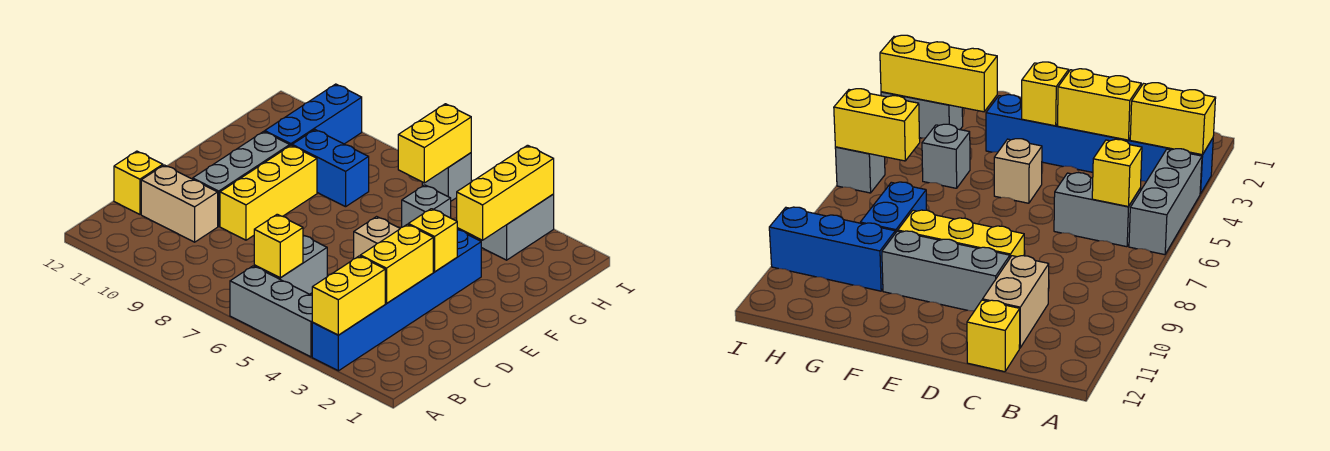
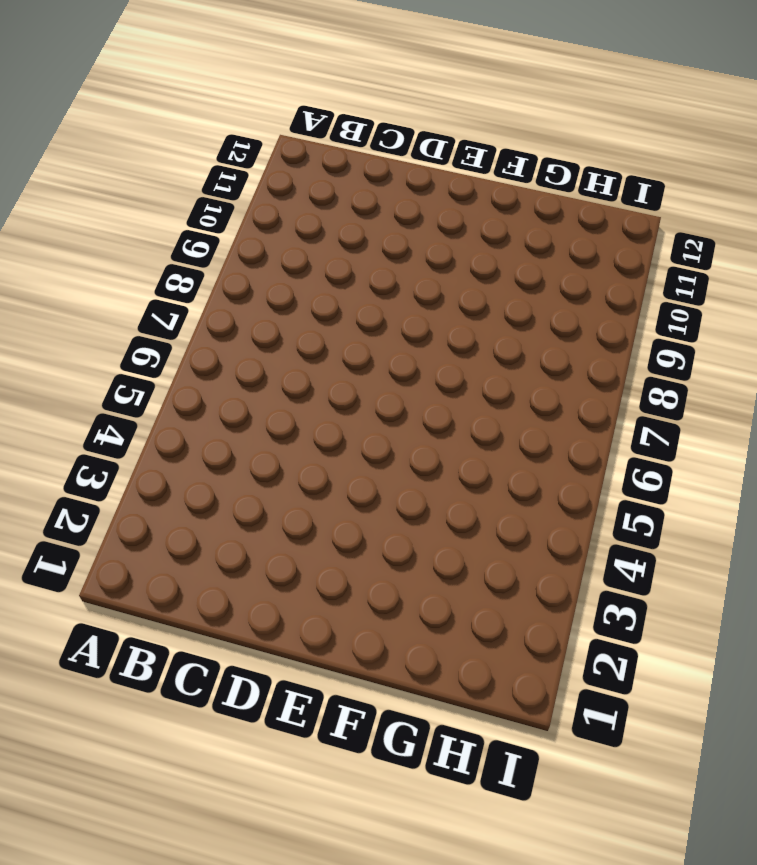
none -> blue brick A3:F3 level 1
none -> grey brick A4:A6 level 1
none -> grey brick B6:C6 level 1

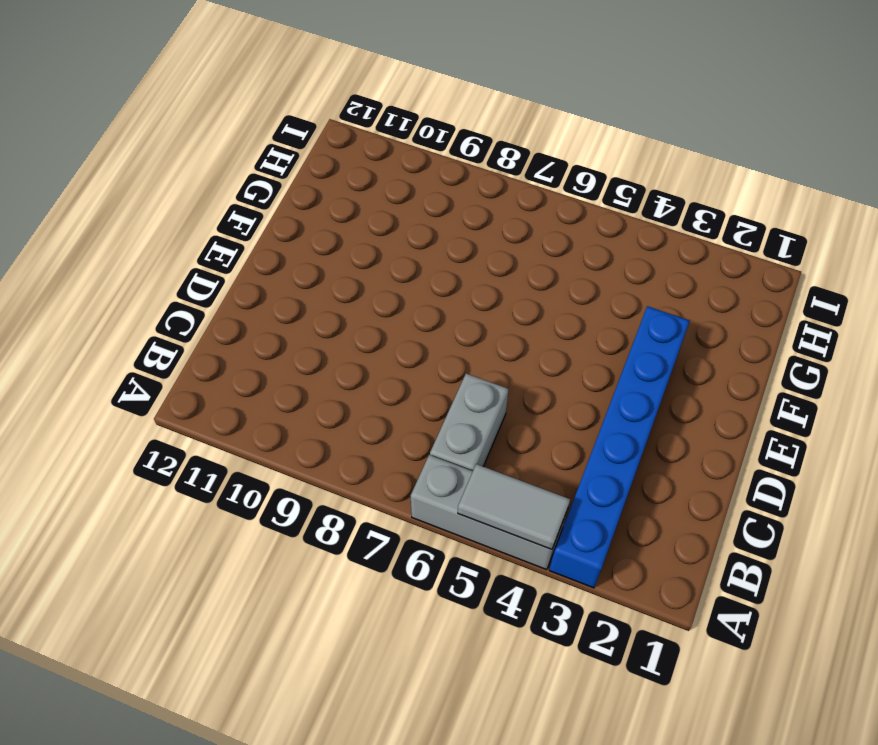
grey tile A4:A5 level 2 -> none
none -> tan brick C10:C11 level 1
none -> yellow brick C12 level 1
none -> yellow brick D9:F9 level 1

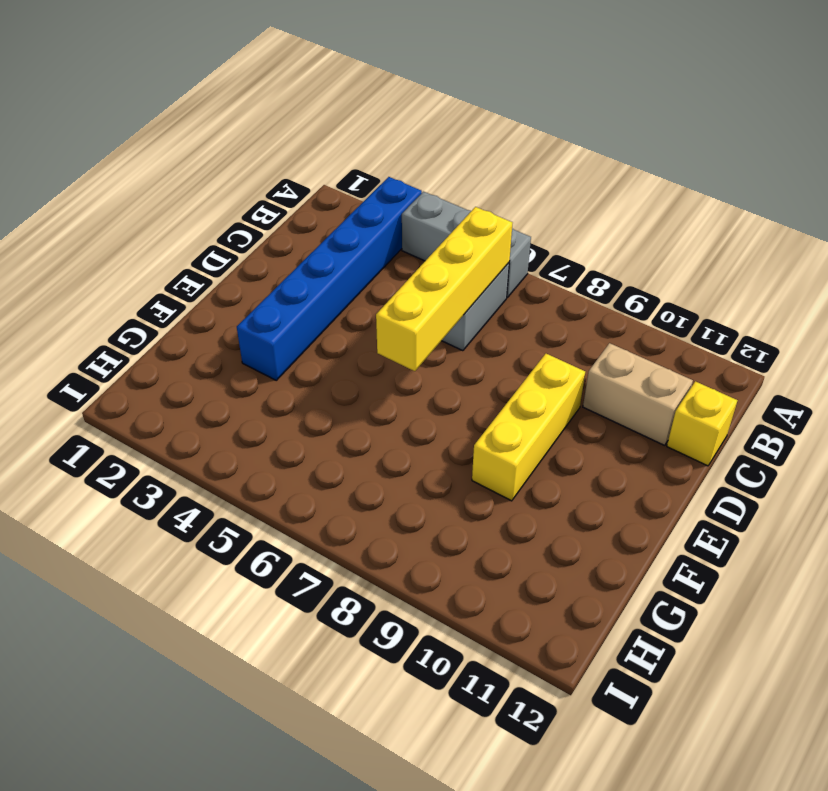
yellow brick B6:E6 level 2 -> yellow brick B6 level 2
none -> grey brick D10:F10 level 1
none -> tan brick E5 level 1
none -> grey brick G5 level 1

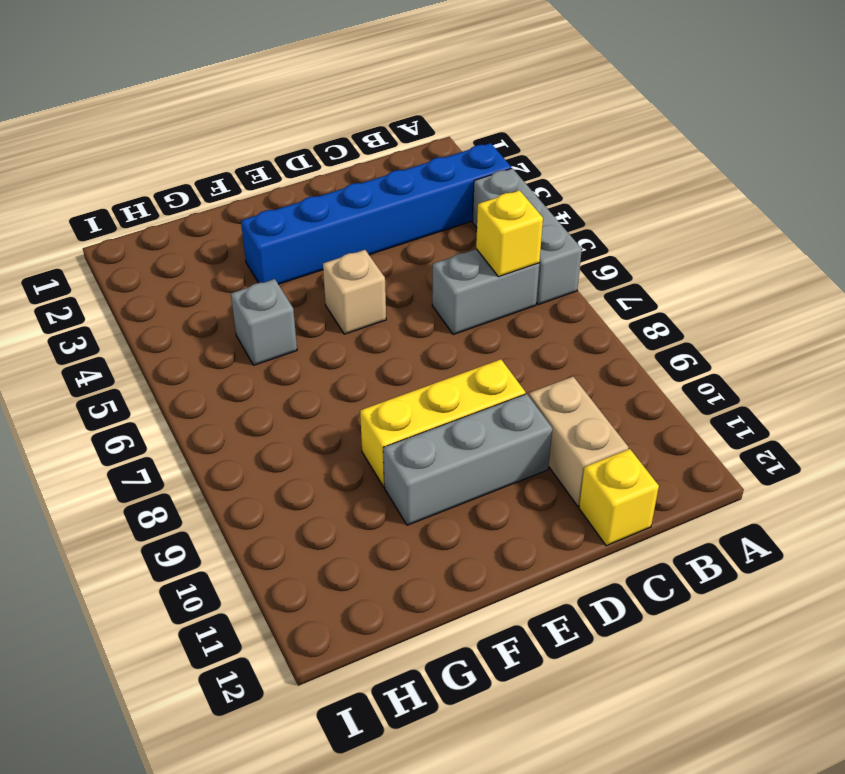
none -> blue brick G8:G9 level 1
none -> blue brick G10:I10 level 1
none -> grey brick H3:I3 level 1

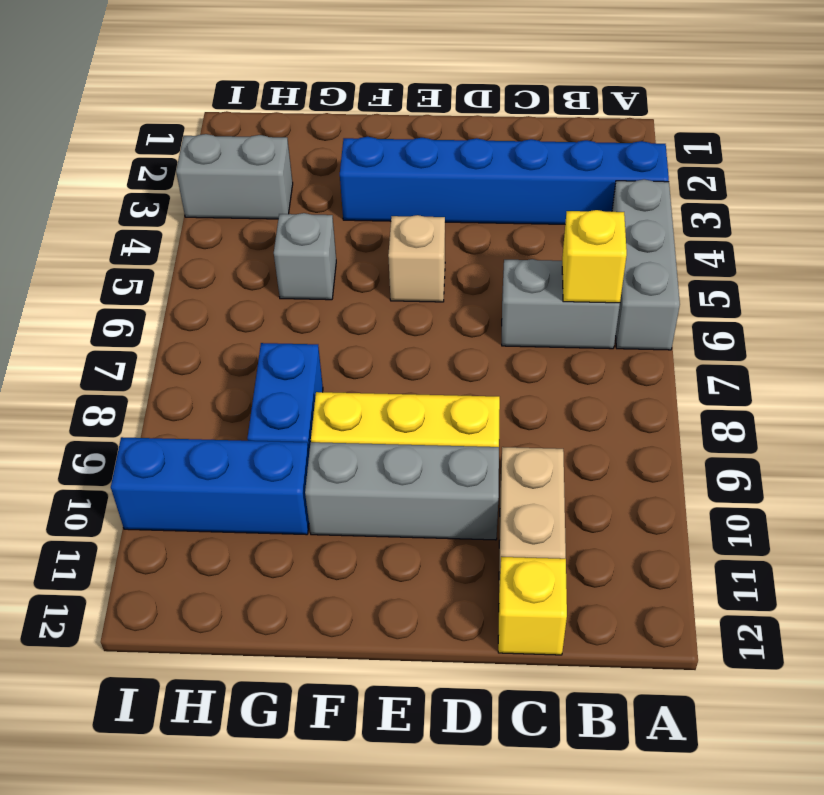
none -> grey brick I6 level 1
none -> yellow brick A3:B3 level 2
none -> yellow brick C3:D3 level 2

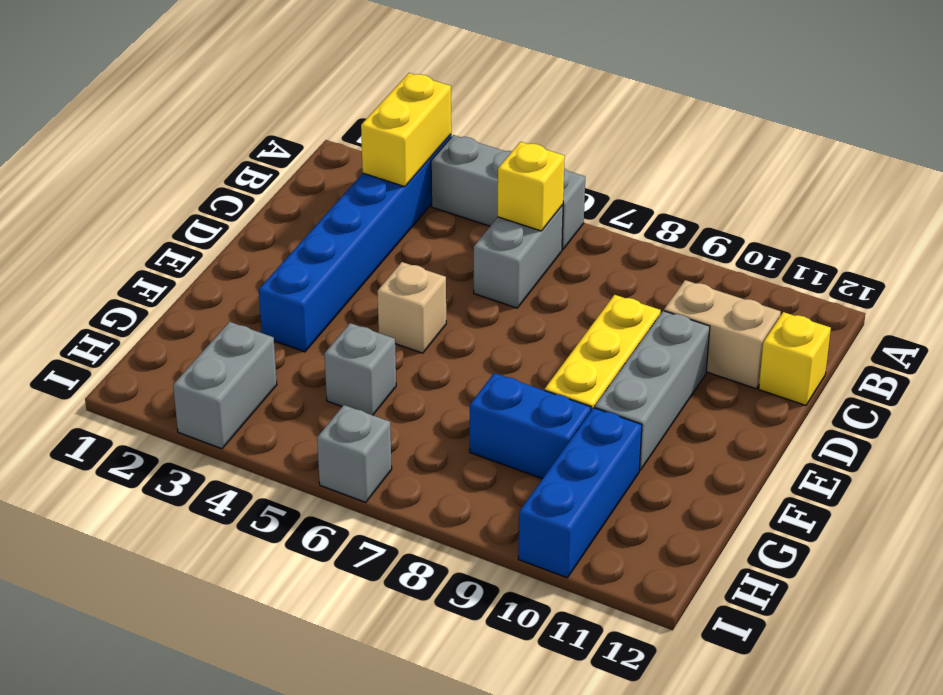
none -> yellow brick C3:D3 level 2
none -> yellow brick E3 level 2
none -> yellow brick G3:I3 level 2

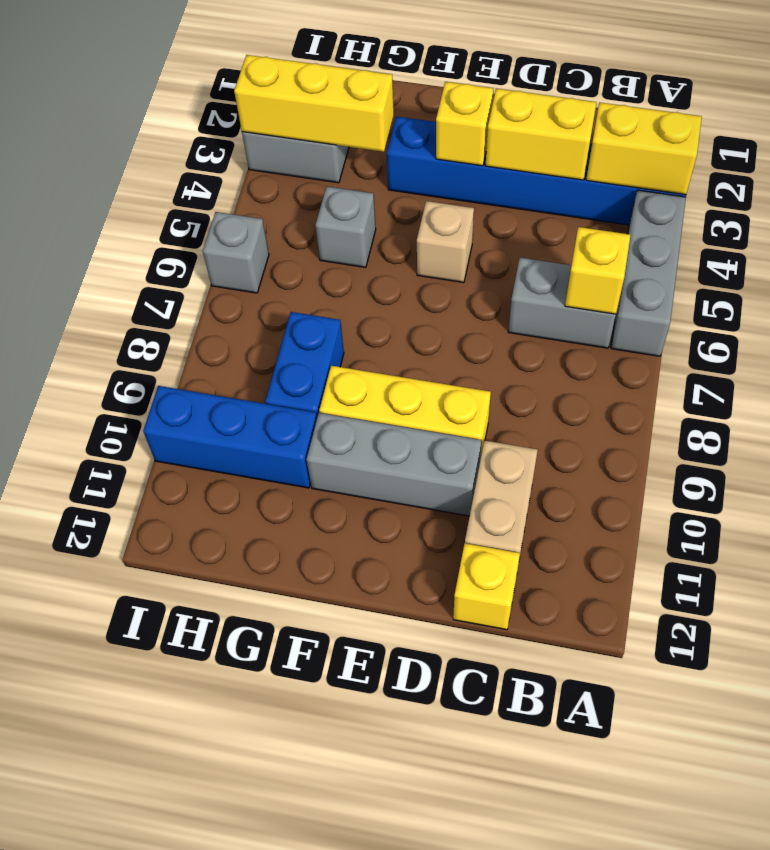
none -> yellow brick H6:I6 level 2

